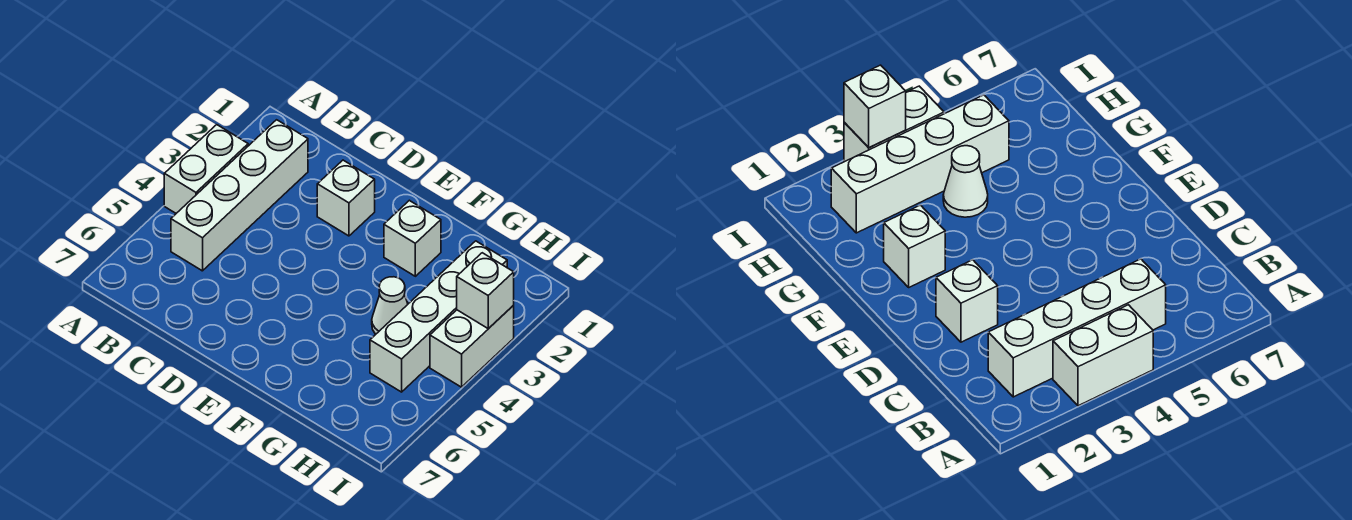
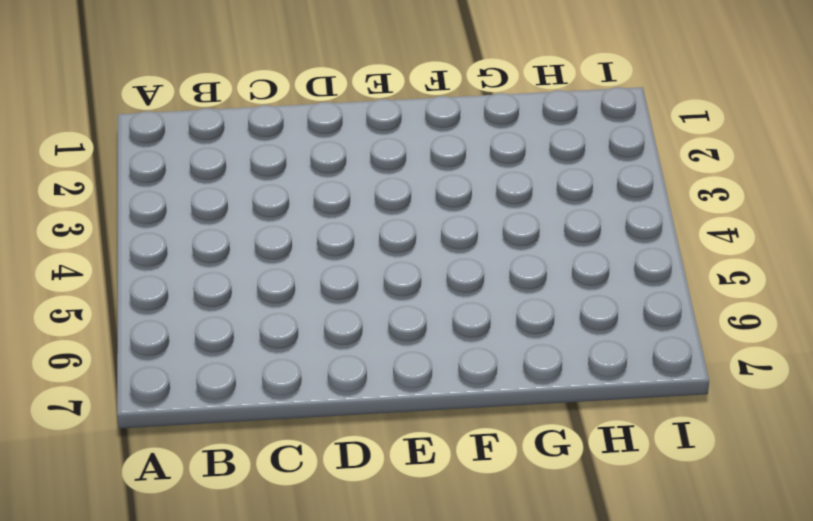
none -> white brick A3:A4 level 1
none -> white brick B2:B5 level 1

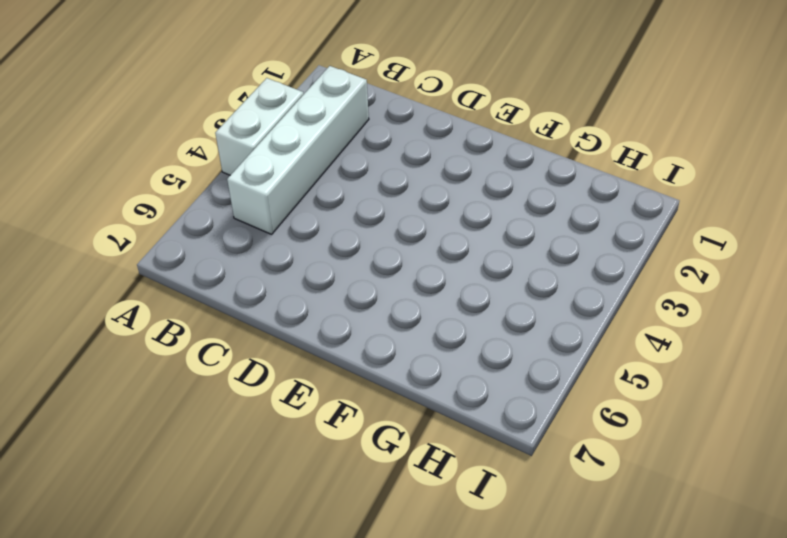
none -> white brick D2 level 1
none -> white brick F2 level 1

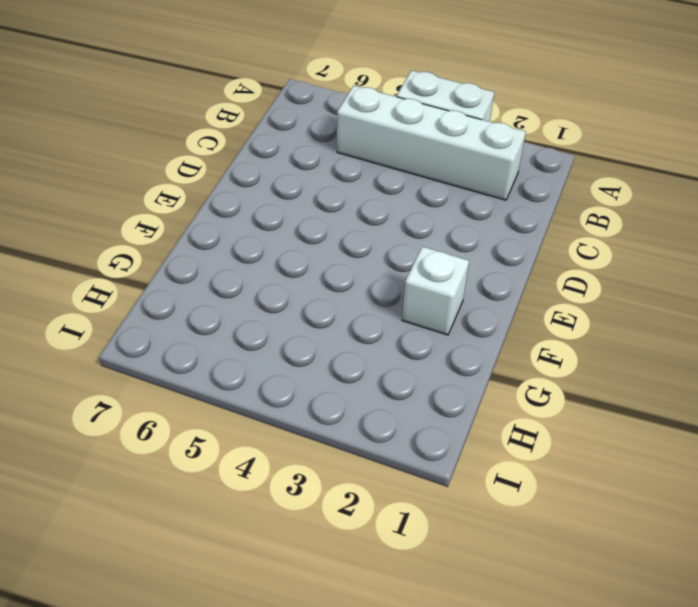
none -> white brick D2 level 1
none -> white cone G4 level 1

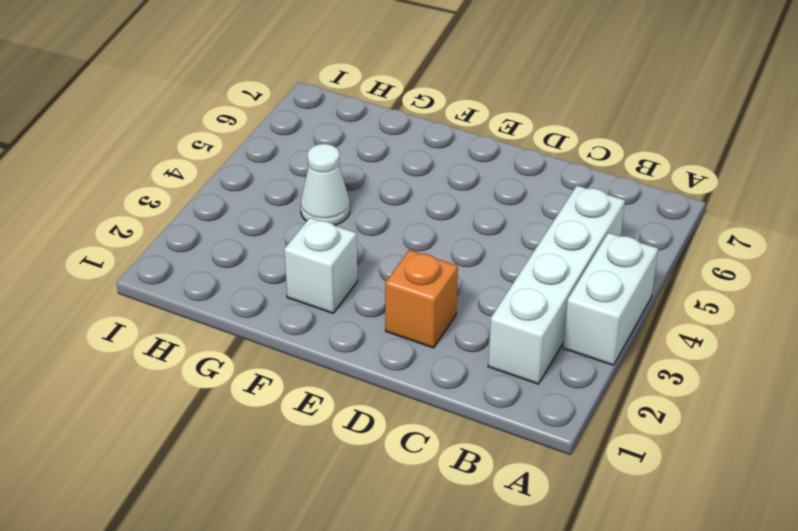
orange brick D2 level 1 -> white brick D2 level 1
none -> white brick H2:H5 level 1
none -> white brick I3:I4 level 1

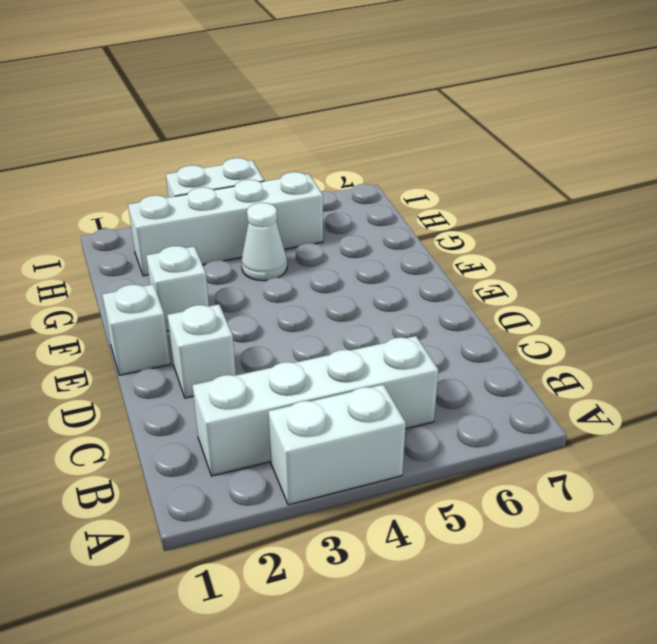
white brick E1 level 1 -> white brick I3 level 2

